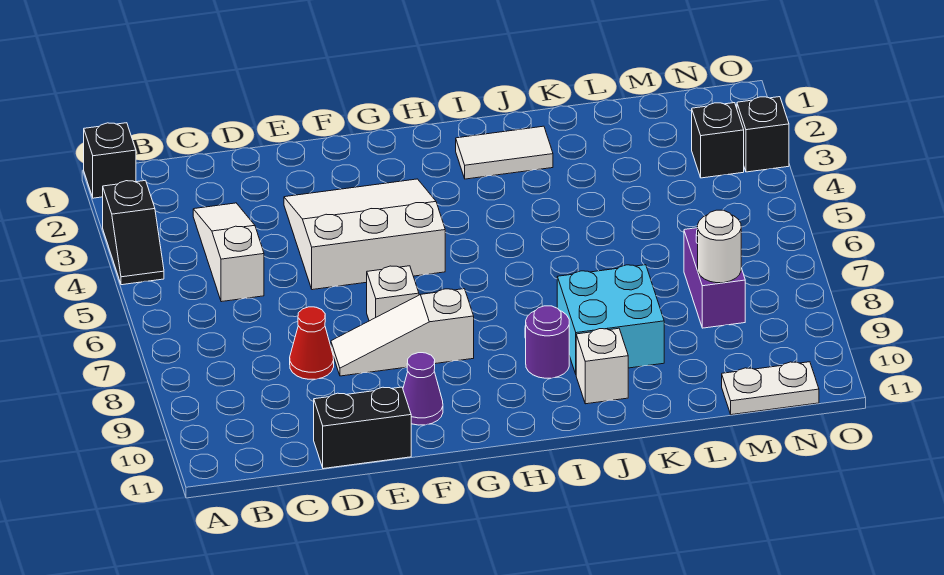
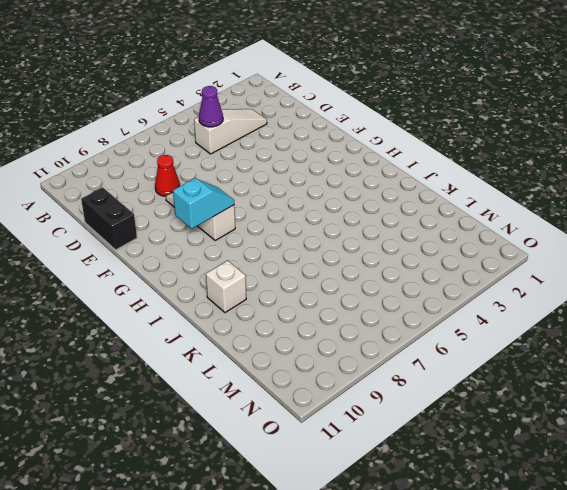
purple cone C5 level 2 -> purple cone F10 level 1
cyan slope G8:G9 level 2 top 9 -> none
none -> black brick A1 level 1
none -> black slope A3:A4 level 1 top 3
none -> white slope E3:G5 level 1 top 5

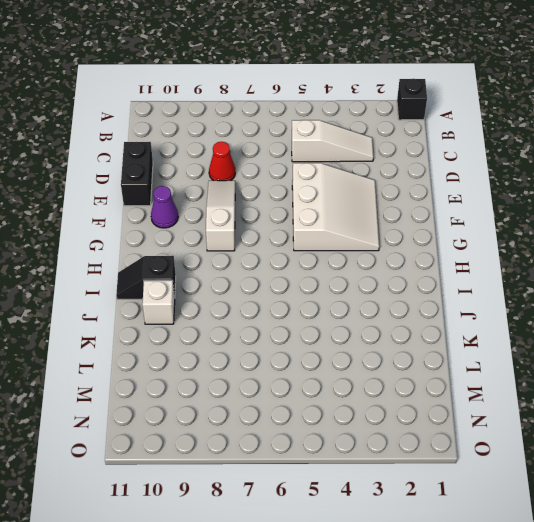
black slope I10:I11 level 1 top 10 -> black slope A3:A4 level 1 top 3
none -> white brick F7 level 1
none -> white tile I2:J2 level 1
none -> purple round brick I9 level 1

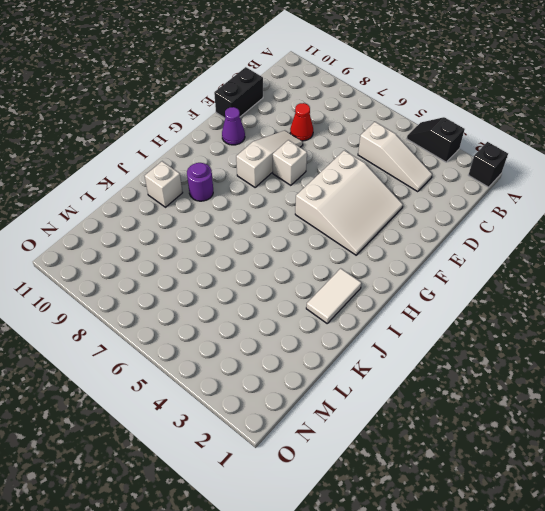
none -> cyan brick J8:K9 level 1
none -> purple brick M7:M8 level 1
none -> white plate M11:N11 level 1

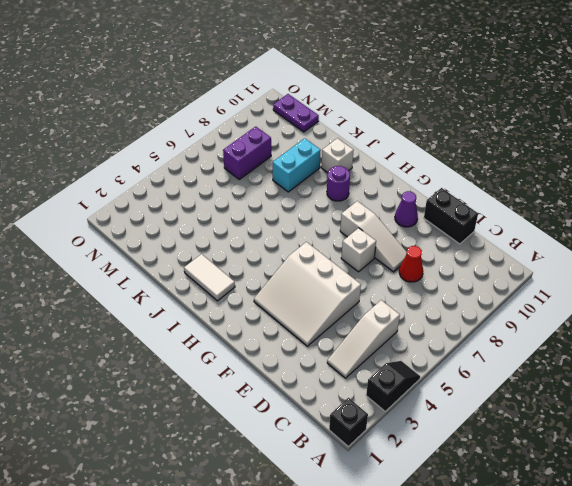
cyan brick K8:K9 level 1 -> cyan brick J8:K9 level 1
purple plate M11:N11 level 1 -> white plate M11:N11 level 1
none -> black brick N3 level 1
none -> black brick O3 level 1
none -> white round brick M8 level 2

